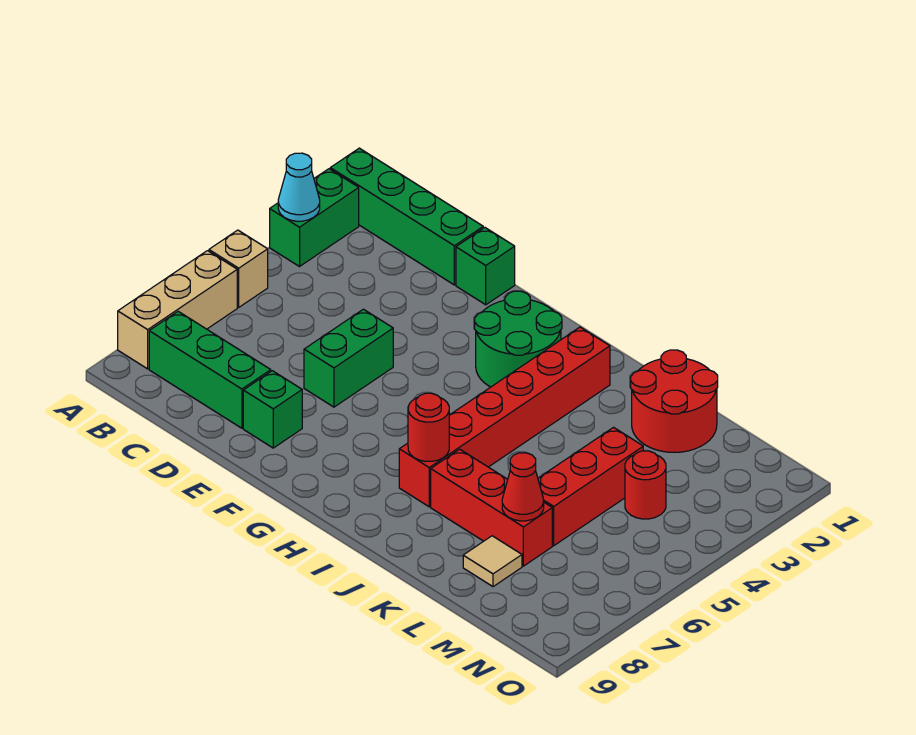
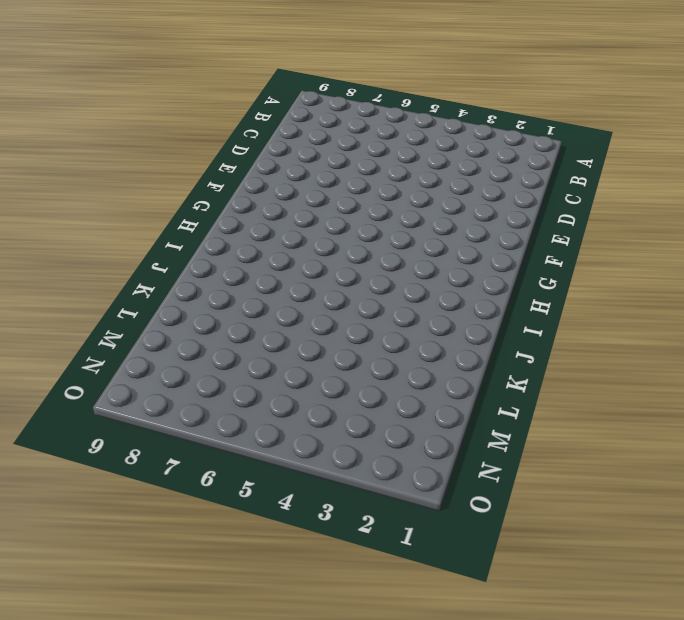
none -> green brick A1:D1 level 1
none -> green brick A2:A3 level 1
none -> tan brick A5 level 1

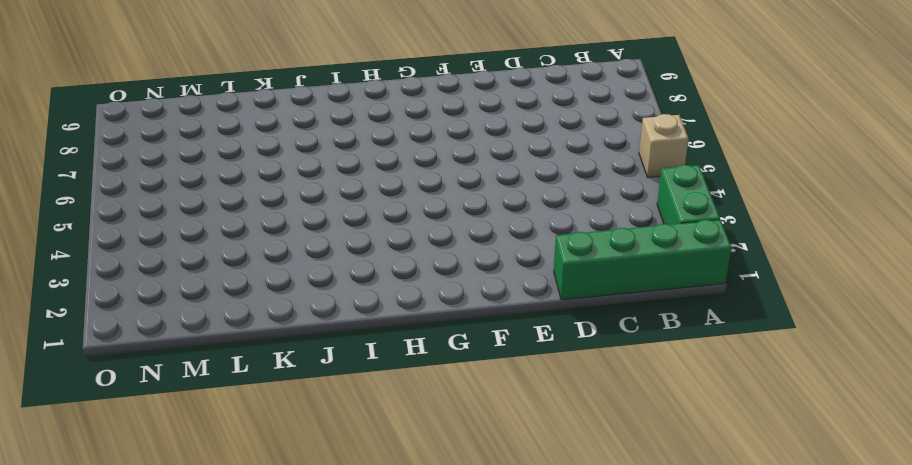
none -> tan brick A6:A8 level 1
none -> green brick B8:D8 level 1
none -> green brick E1 level 1

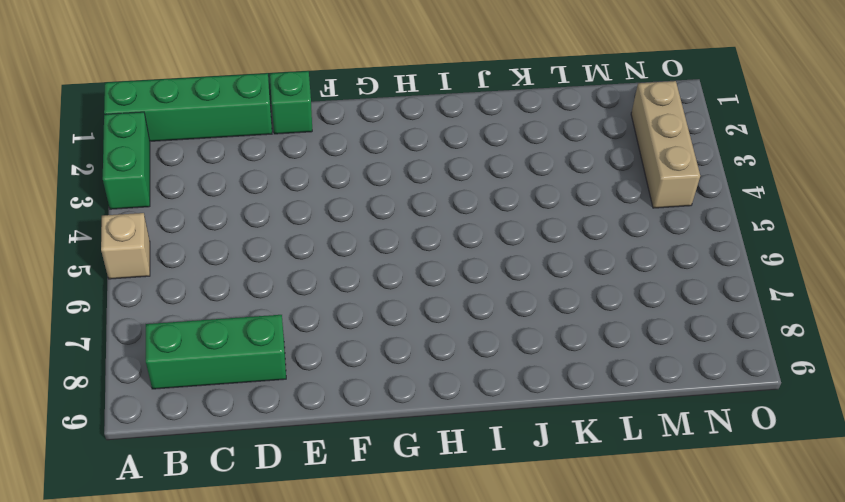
tan brick N2:N4 level 1 -> tan brick A6:A8 level 1
none -> green brick E5:E6 level 1
none -> green brick E8 level 1
none -> green round brick G2:H3 level 1

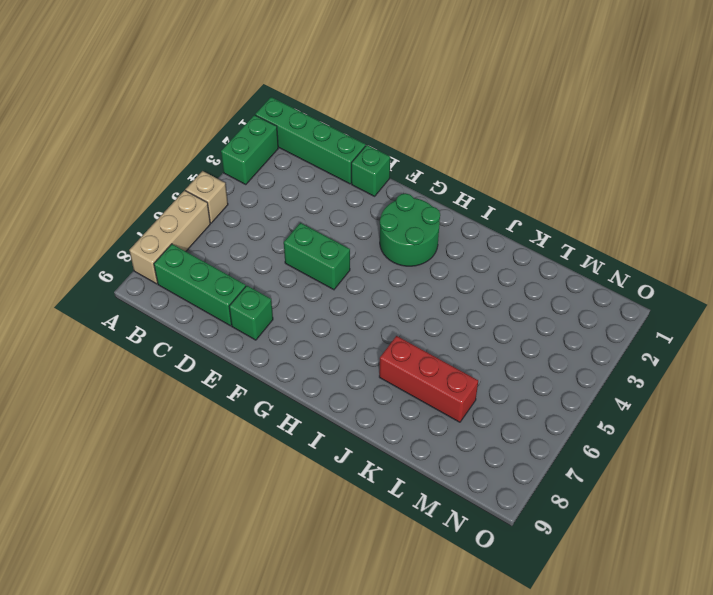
green brick E5:F5 level 1 -> green brick E5:E6 level 1
none -> red brick I2:I7 level 1
none -> red round brick K1:L2 level 1
none -> red brick L4:L6 level 1

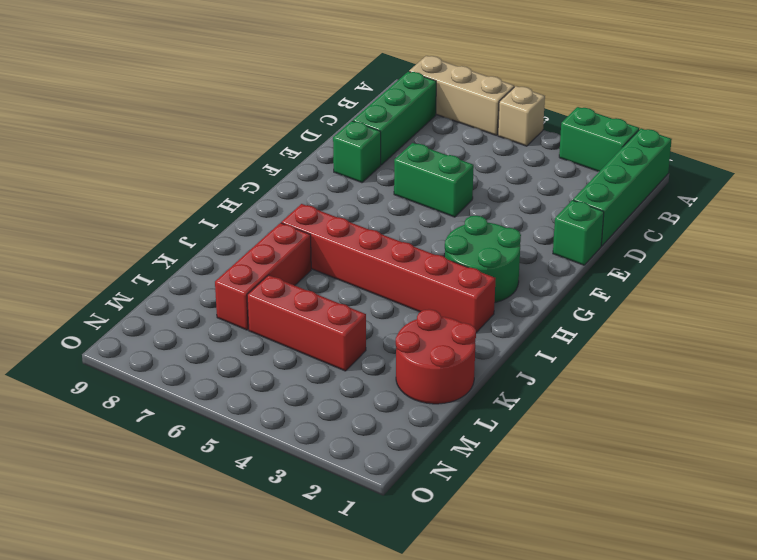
none -> tan tile L8 level 1
none -> red round brick M4 level 1
none -> cyan cone A3 level 2

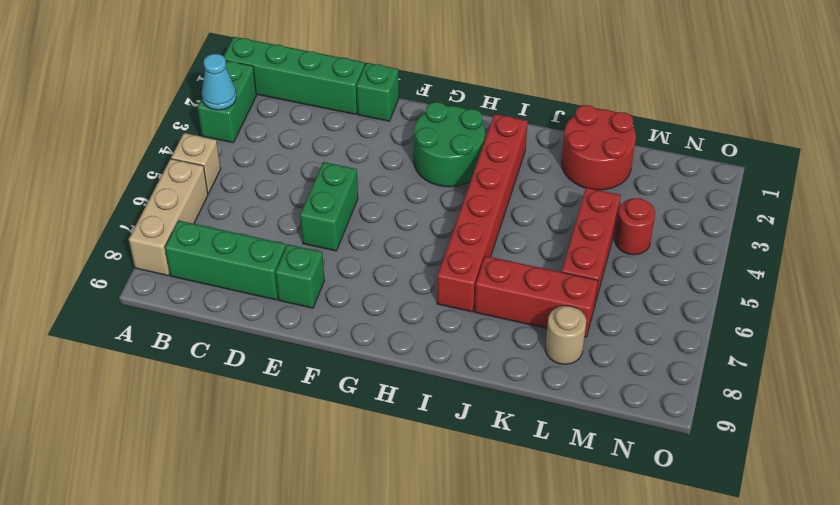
tan round brick L8 level 1 -> tan tile L8 level 1
none -> red round brick I7 level 2
none -> red cone L7 level 2

